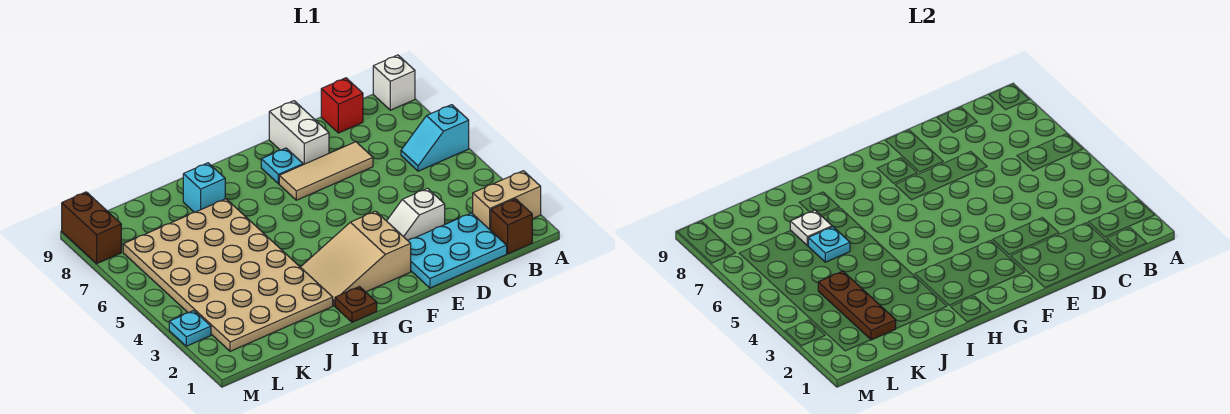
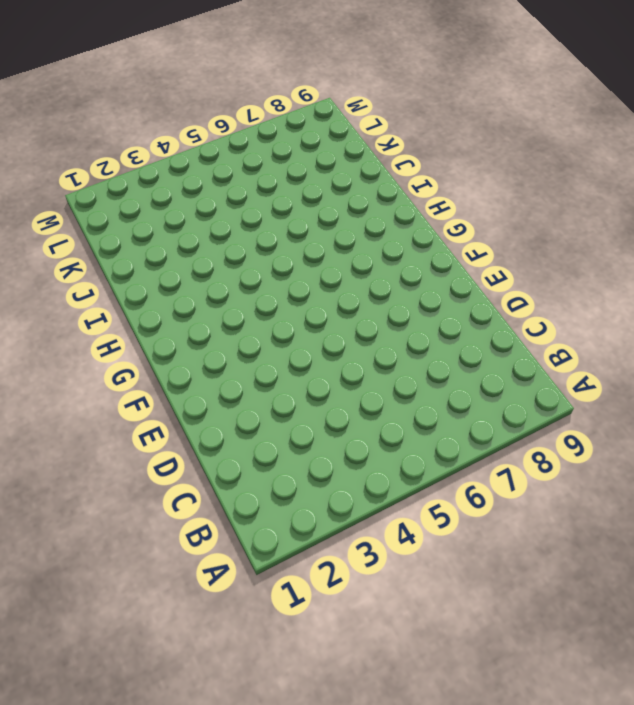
none -> tan brick A2:B2 level 1
none -> cyan slope A6:B6 level 1 top A
none -> white brick A9 level 1

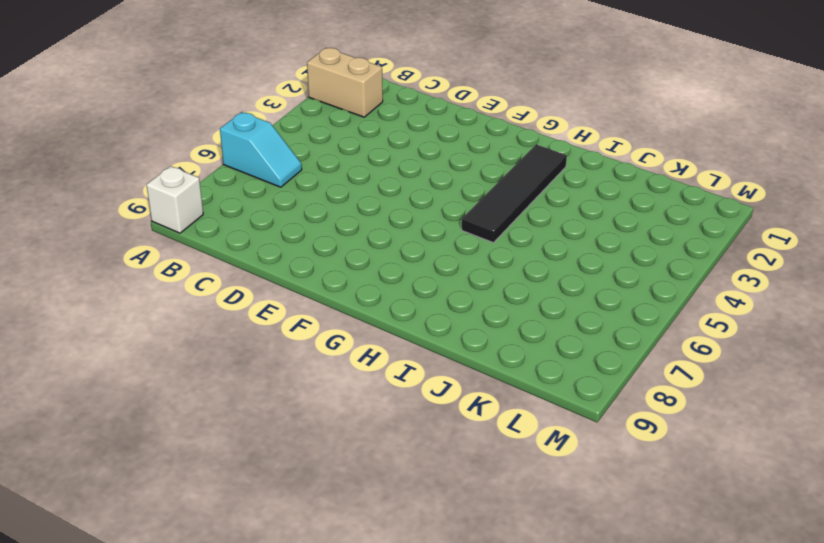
black tile H2:H5 level 1 -> tan slope F2:H3 level 1 top F
none -> brown brick B1 level 1
none -> cyan plate C1:E2 level 1
none -> red brick C9 level 1

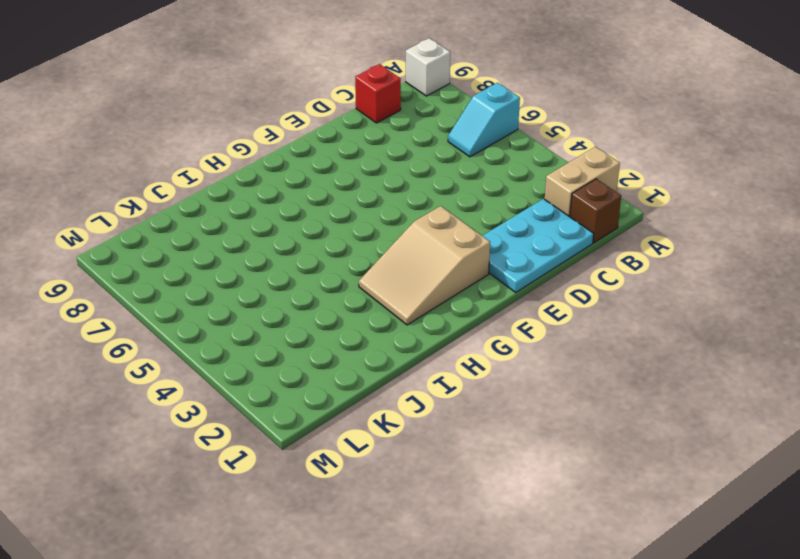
none -> white slope D3:E3 level 1 top D
none -> tan tile D7:F7 level 1
none -> white brick E8:E9 level 1

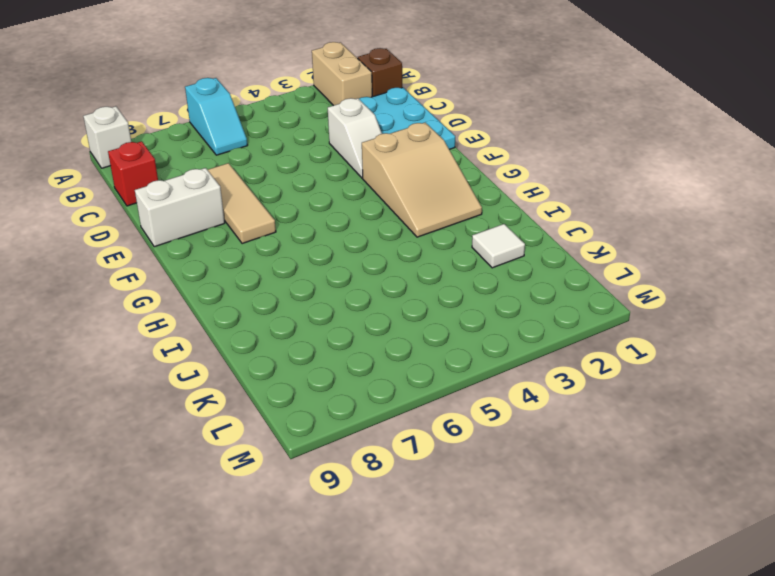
white tile J2 level 1 -> tan plate I2:L7 level 1
none -> cyan plate F8 level 1
none -> brown plate H1 level 1
none -> cyan brick I8 level 1

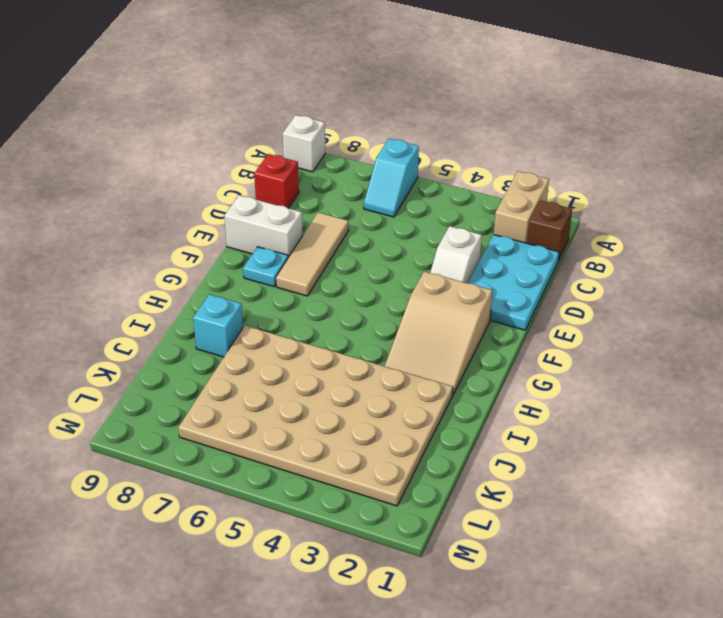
none -> brown plate H1 level 1
none -> cyan plate M3 level 1
none -> brown brick M8:M9 level 1

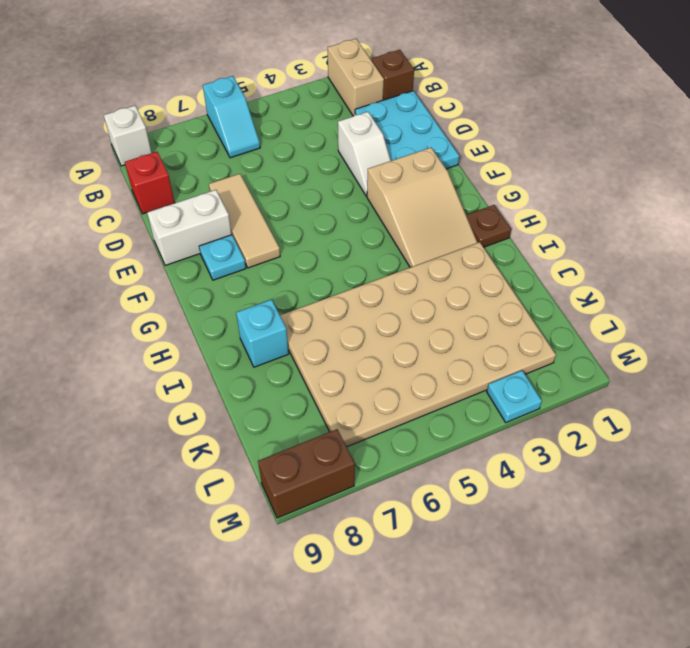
none -> cyan plate J6 level 2
none -> white plate J7 level 2
none -> brown plate K2:K4 level 2

